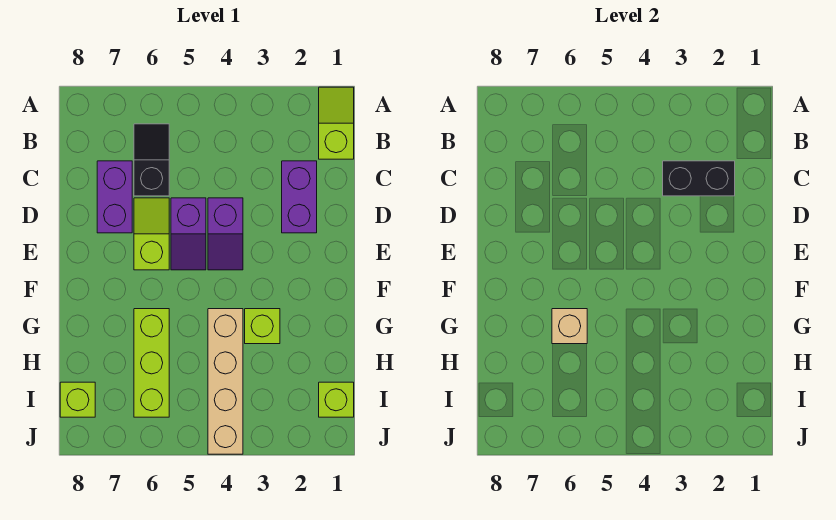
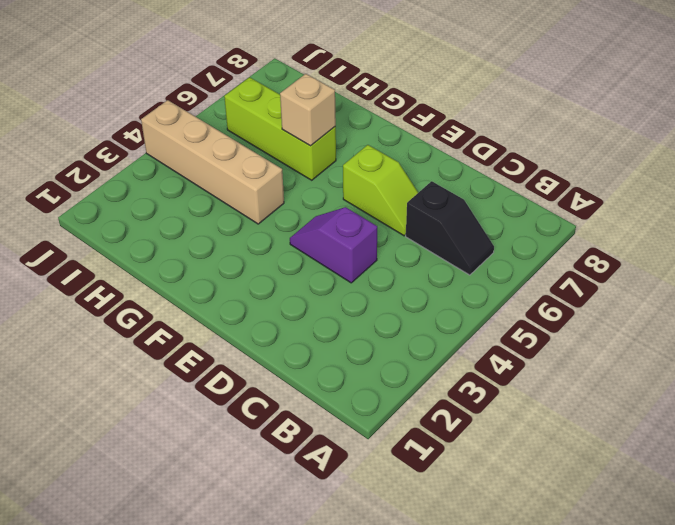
none -> lime slope A1:B1 level 1 top B
none -> purple brick C2:D2 level 1
none -> purple brick C7:D7 level 1

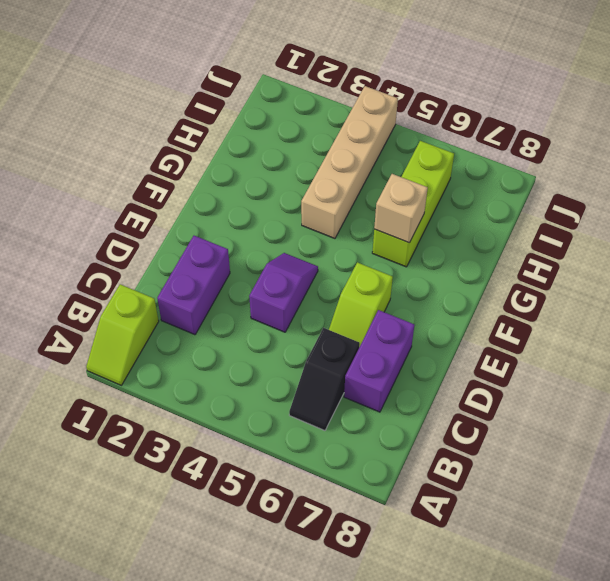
none -> purple slope D5:E5 level 1 top D
none -> lime brick G3 level 1
none -> lime brick I1 level 1

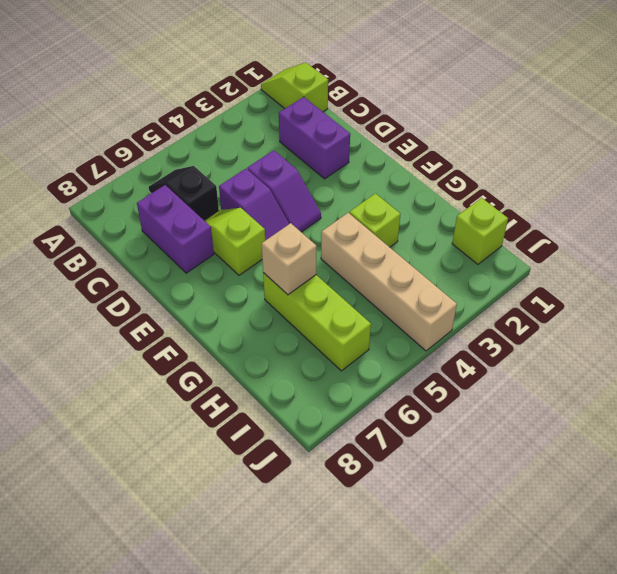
none -> lime brick I8 level 1
none -> black brick C2:C3 level 2

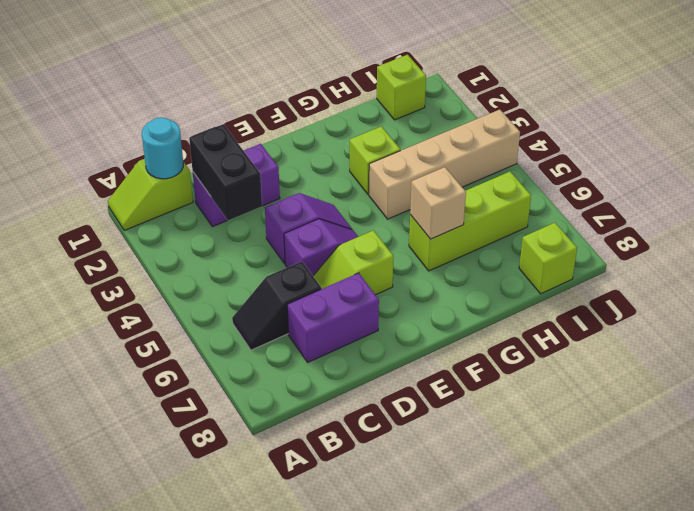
cyan round brick B1 level 2 -> none

